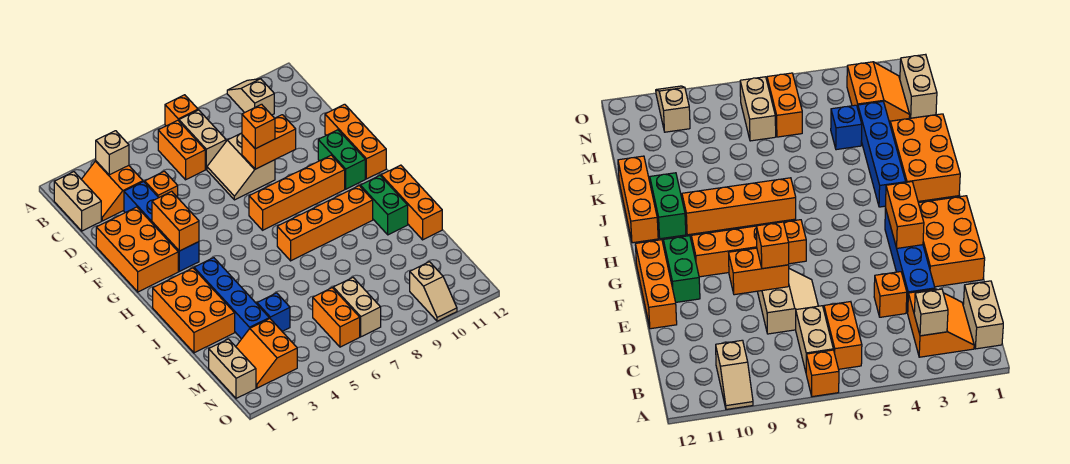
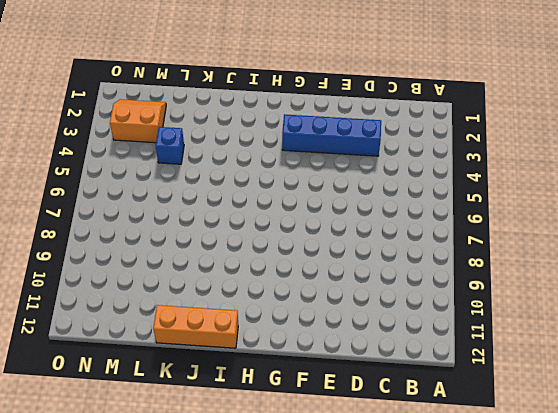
none -> orange brick A7 level 1
none -> tan slope A10:B10 level 1 top B
none -> tan brick B1:C1 level 1

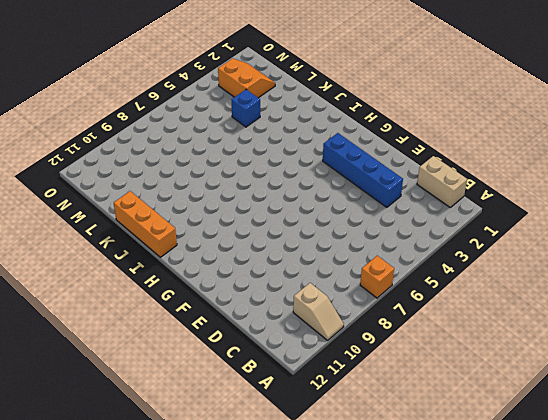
none -> orange slope B2:C3 level 1 top 3
none -> orange brick B6:C6 level 1
none -> tan brick B7:C7 level 1

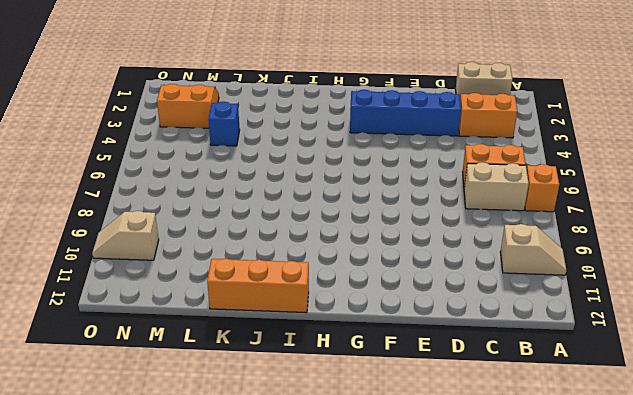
none -> orange brick D4 level 1
none -> tan slope D7:E8 level 1 top 8
none -> orange brick E1:G2 level 1

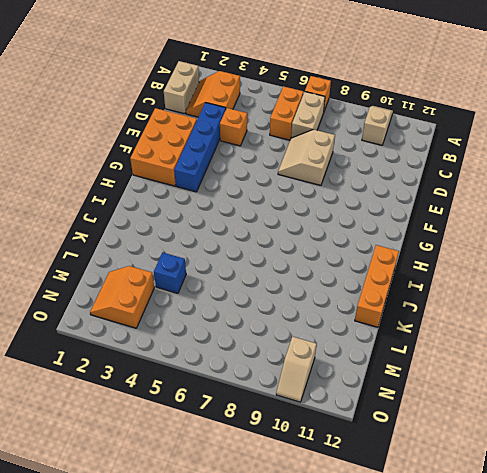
none -> orange brick E12:G12 level 1
none -> green brick F11:G11 level 1
none -> orange brick G7:G10 level 1

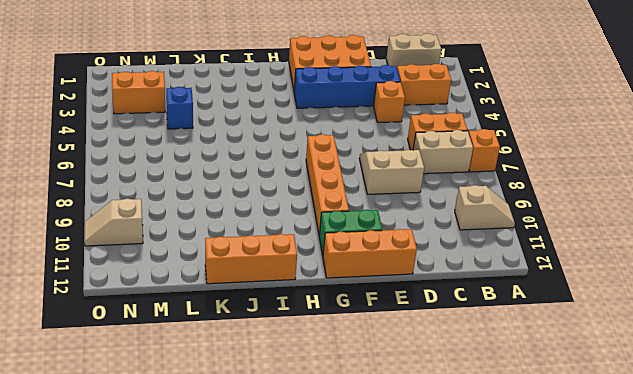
none -> orange brick I1:K2 level 1
none -> blue brick I3:L3 level 1
none -> orange brick I7:I10 level 1

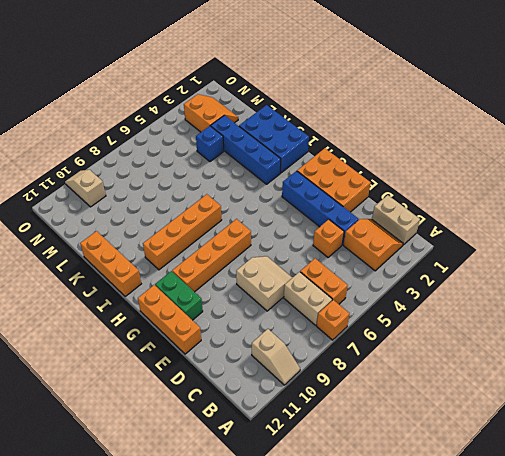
blue brick I1:K2 level 1 -> orange brick I1:K2 level 1
none -> green brick I11:J11 level 1
none -> tan brick M1:N1 level 1
none -> orange brick M6:N6 level 1

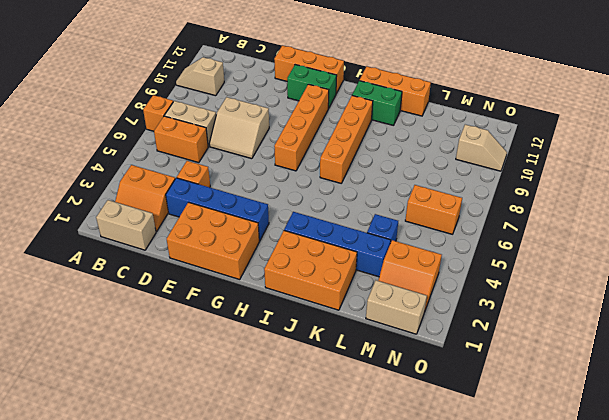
none -> tan brick M7:N7 level 1
none -> tan brick B3 level 2
none -> orange brick E8:E9 level 2

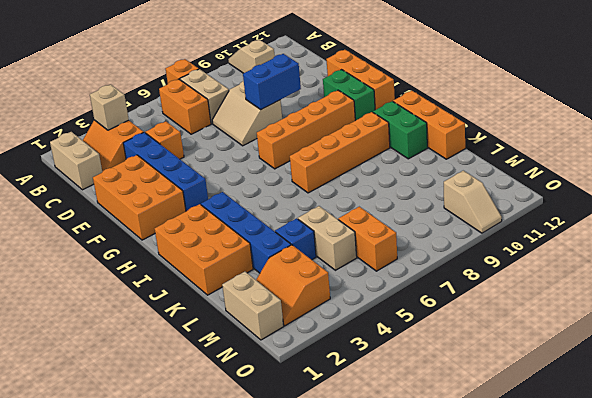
blue brick E8:E9 level 2 -> orange brick E8:E9 level 2
tan brick L5:M5 level 1 -> tan brick M7:N7 level 1
none -> orange brick F3:G3 level 2
none -> orange brick E8 level 3

